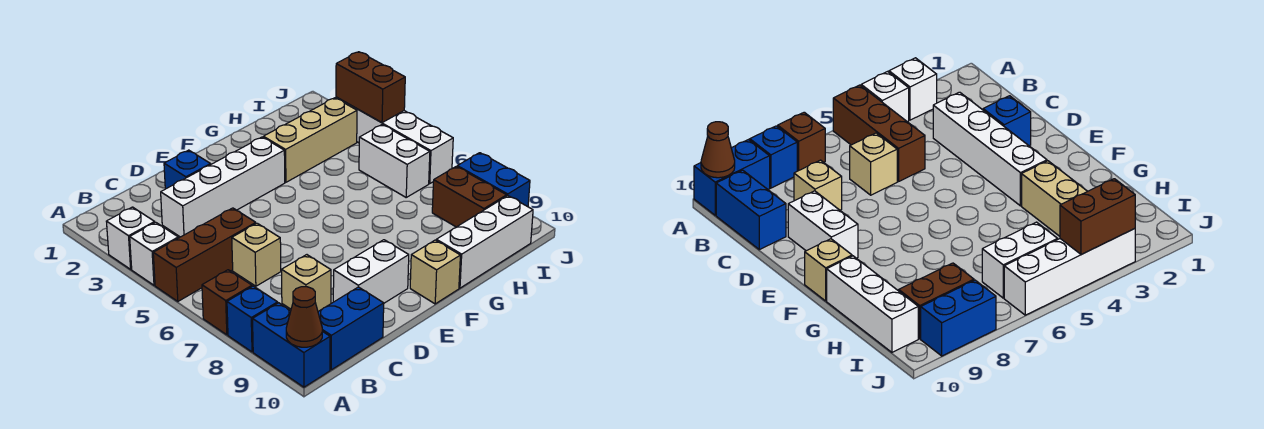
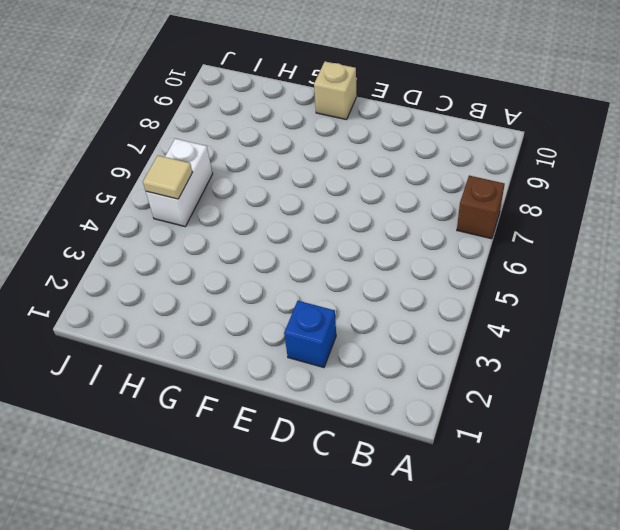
tan tile I5 level 2 -> none
none -> white brick A3 level 1
none -> white brick A4 level 1
none -> brown brick A5:C5 level 1

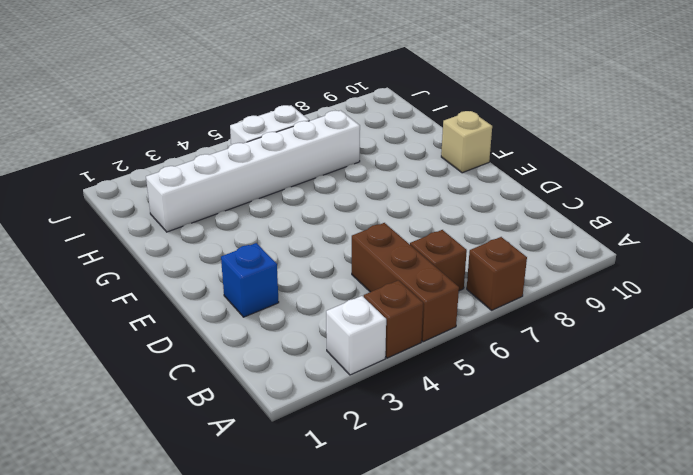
brown brick A4 level 1 -> white brick A4 level 1
brown brick B6 level 1 -> none
white brick H2:H7 level 1 -> tan brick G3:I3 level 1
none -> blue brick A8 level 1
none -> blue brick A9:A10 level 1
none -> blue brick B10:C10 level 1

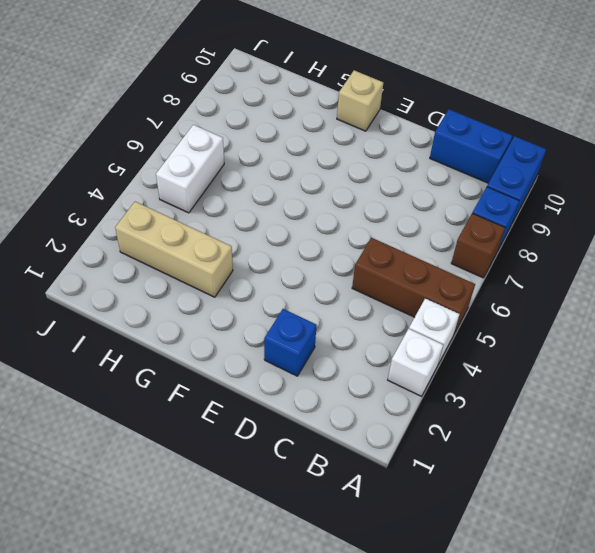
none -> white brick C3:F3 level 1
none -> tan brick C6 level 1
none -> tan brick C8 level 1

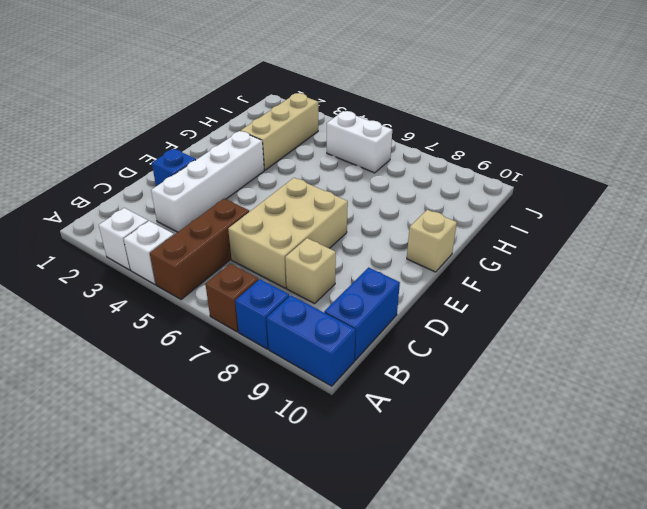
tan brick C6:E7 level 1 -> tan brick C6 level 1
none -> white brick D9:E9 level 1
none -> white brick G10:I10 level 1
none -> brown brick I8:I9 level 1

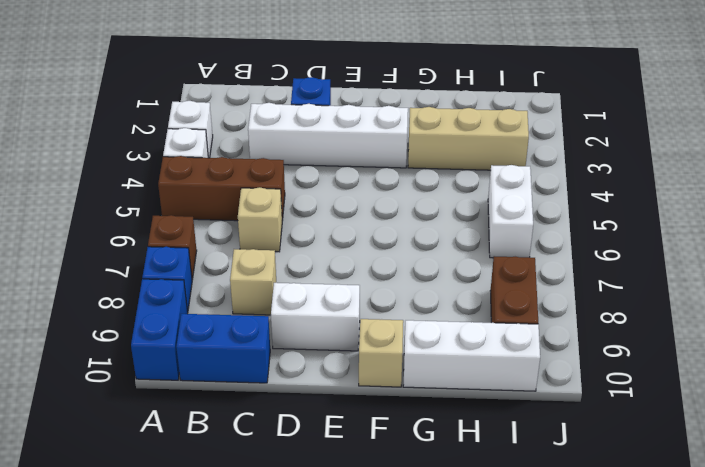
none -> white brick J3:J6 level 1
none -> blue brick J8:J9 level 1
none -> brown cone A10 level 2

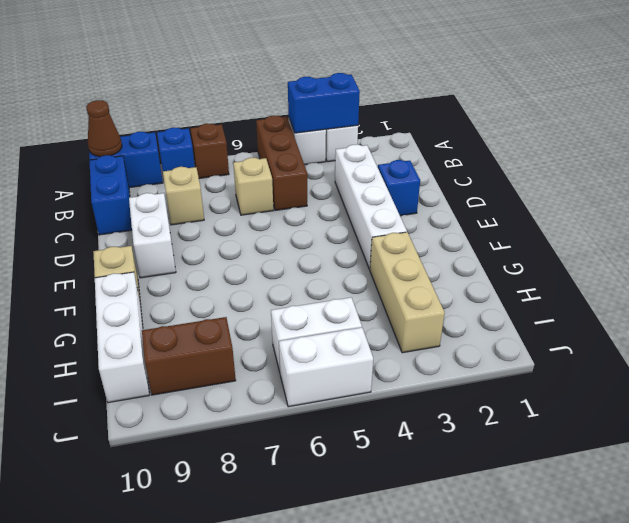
blue brick A3:A4 level 2 -> blue brick J8:J9 level 1
white brick J5:J6 level 1 -> white brick J3:J6 level 1
none -> brown brick J3:J4 level 2

